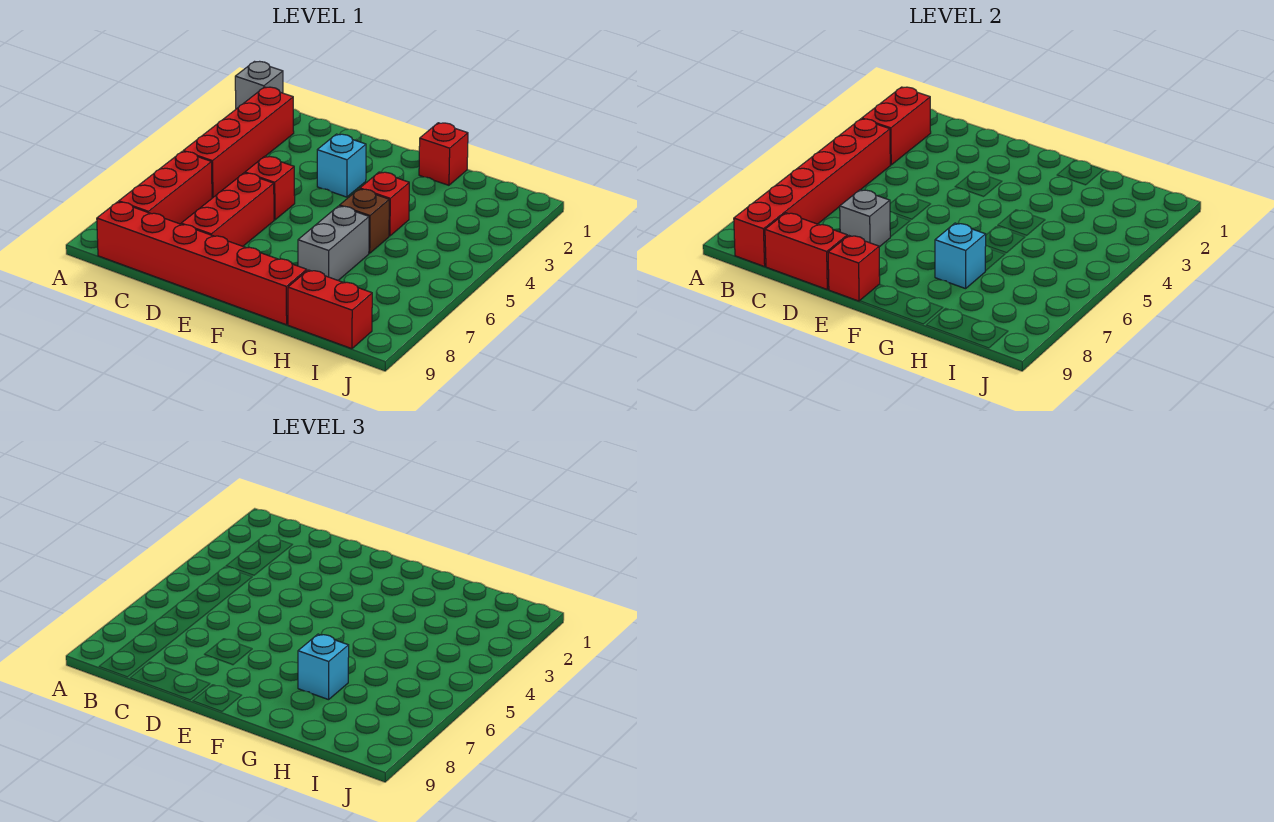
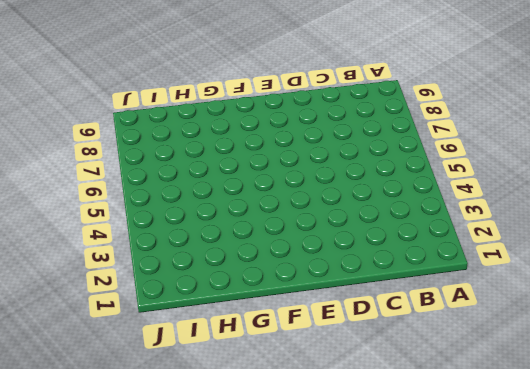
none -> grey brick A1 level 1
none -> red brick B2:B5 level 1
none -> red brick B6:B8 level 1

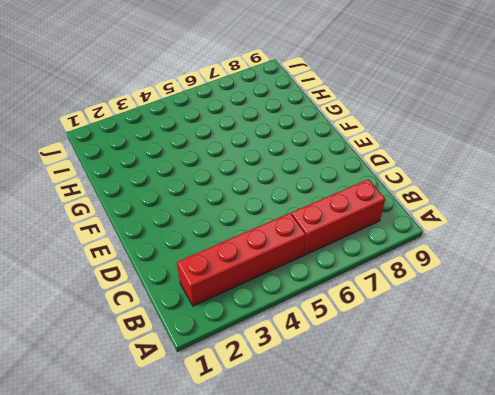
none -> grey brick A1 level 1
none -> red brick B9:G9 level 1
none -> red brick D5 level 1

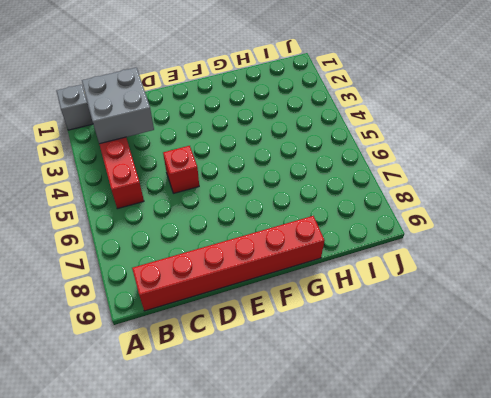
grey brick B2:C3 level 2 -> red brick B2:B3 level 2
none -> red brick B6:B8 level 1
none -> red brick D6:D8 level 1
none -> cyan brick E3 level 1

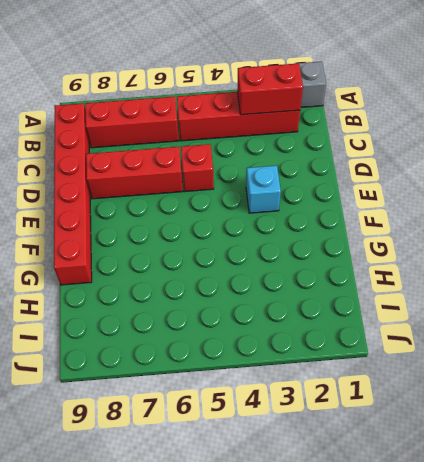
none -> red brick G1 level 1
none -> red brick G4 level 1
none -> brown brick G5 level 1

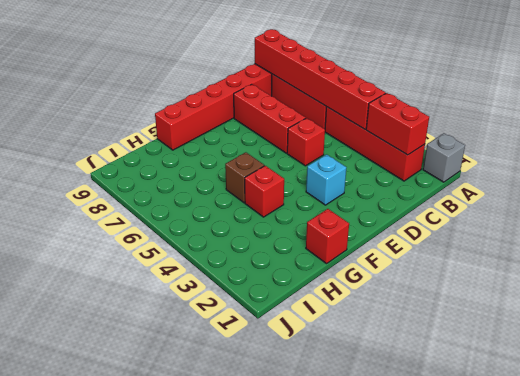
none -> grey brick G6:G7 level 1
none -> red brick H9:I9 level 1
none -> red brick C9:D9 level 2

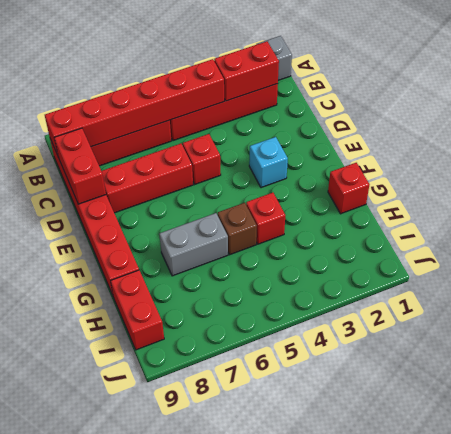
none -> grey brick D7 level 2
none -> red brick E9 level 2
none -> cyan brick G7 level 2

